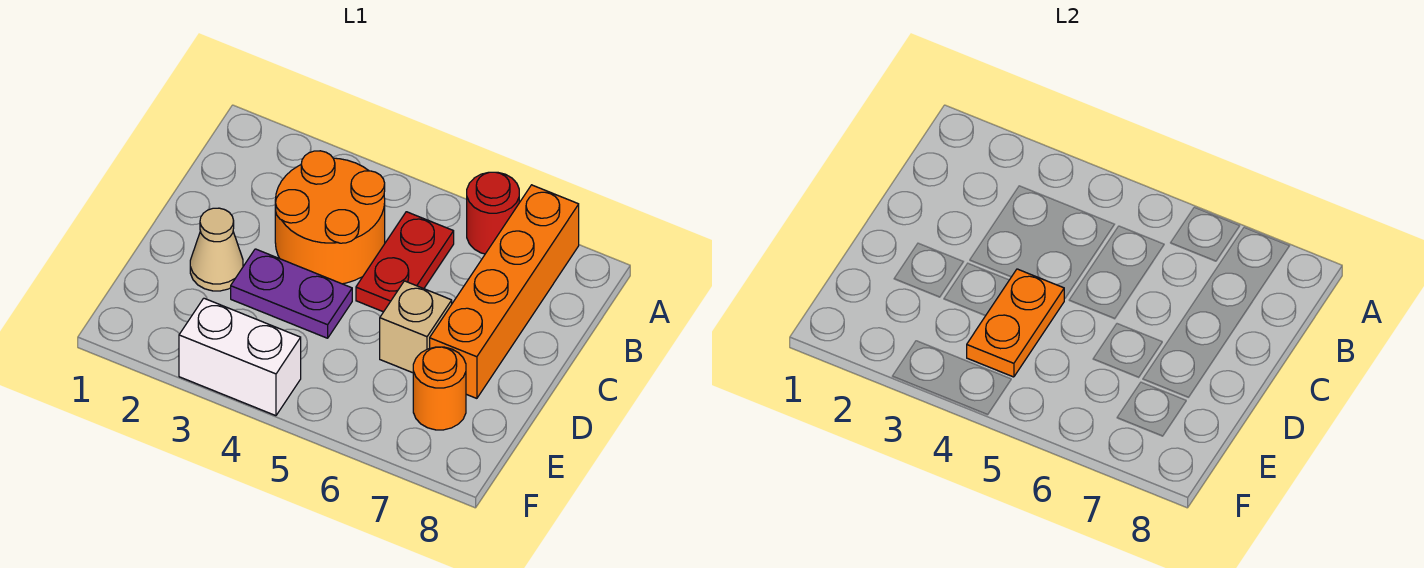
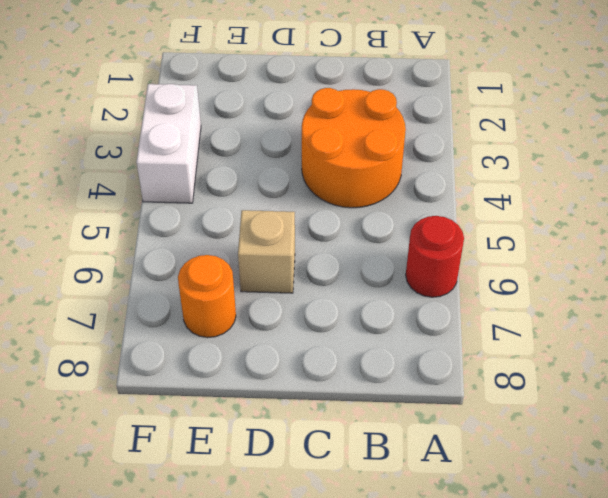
none -> orange brick A7:D7 level 1
none -> red plate B5:C5 level 1

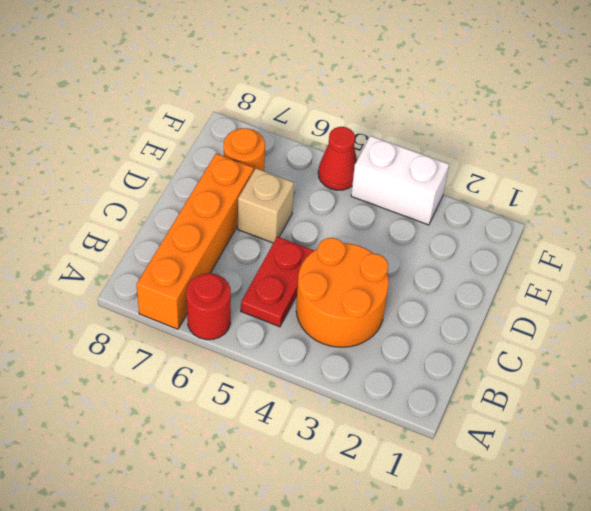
red cone F5 level 1 -> none
none -> tan cone D2 level 1
none -> purple plate D3:D4 level 1

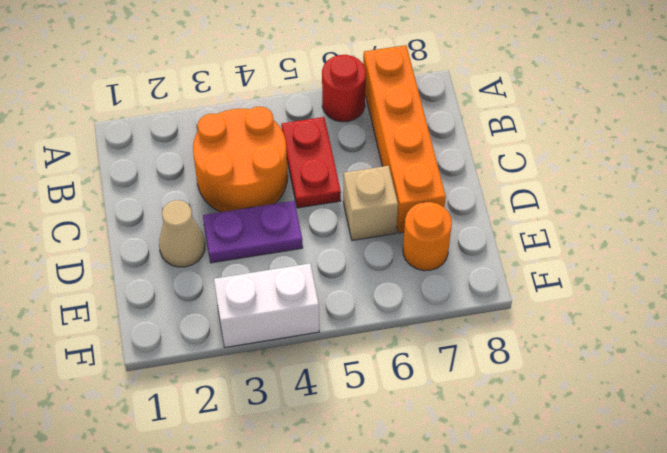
none -> orange plate D4:E4 level 2

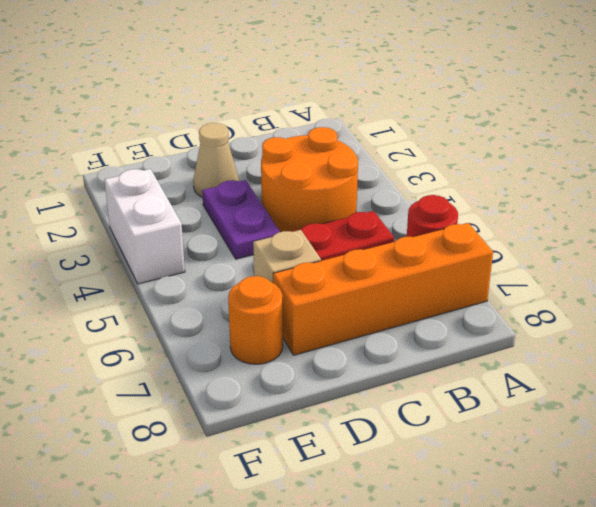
none -> orange plate D4:E4 level 2

